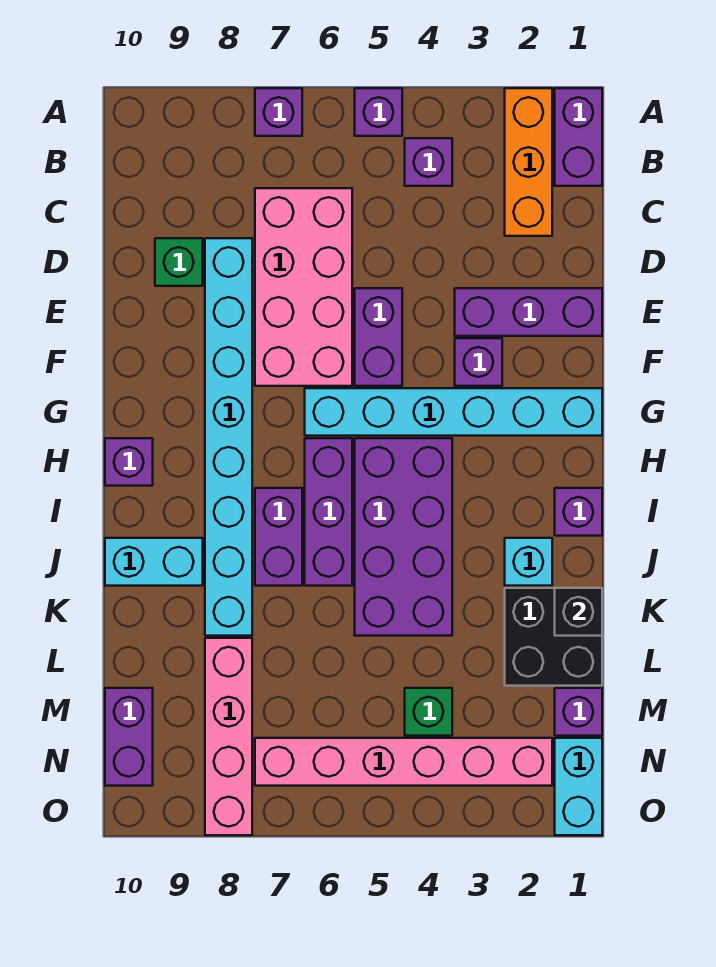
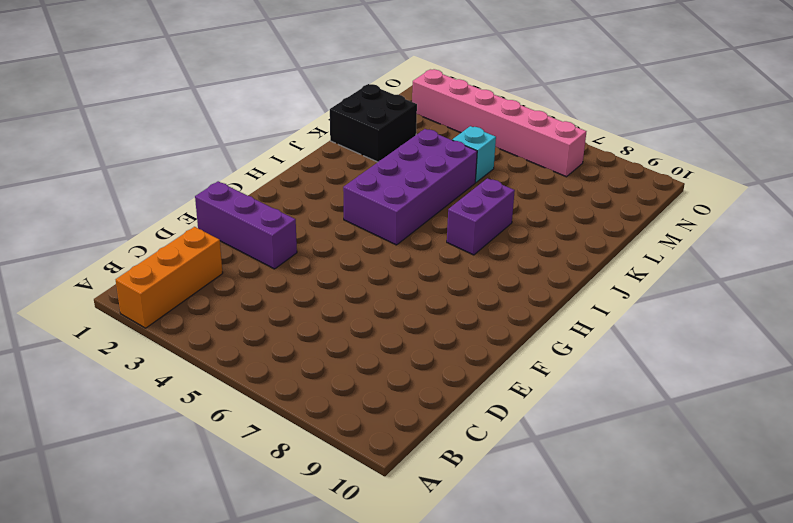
cyan brick L5 level 1 -> cyan brick J2 level 1
none -> purple brick A1:B1 level 1
none -> purple brick A5 level 1
none -> purple brick A7 level 1

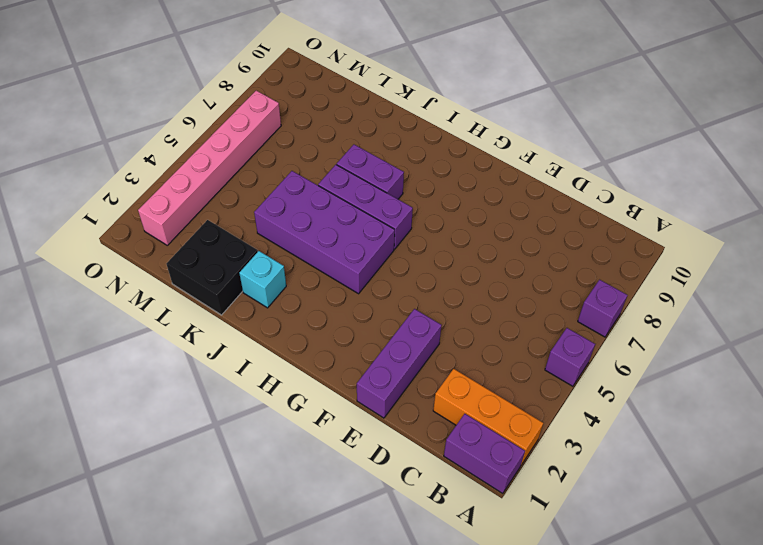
none -> purple brick B4 level 1
none -> pink brick C6:F7 level 1
none -> cyan brick D8:K8 level 1

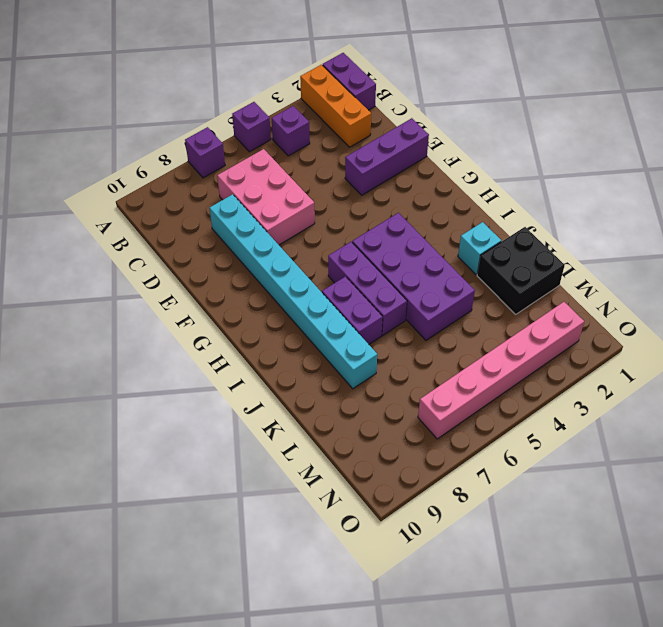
pink brick C6:E7 level 1 -> pink brick C6:F7 level 1
none -> green brick D9 level 1
none -> purple brick E5:F5 level 1
none -> purple brick F3 level 1

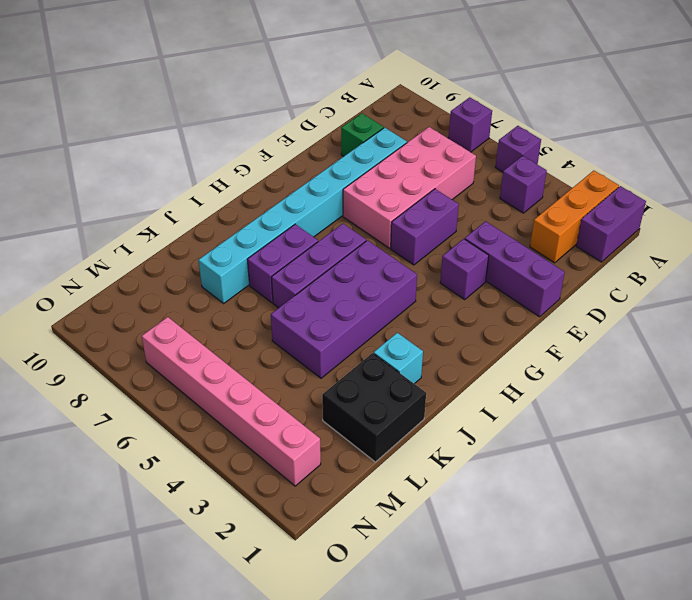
none -> cyan brick G1:G6 level 1
none -> purple brick H10 level 1
none -> purple brick I1 level 1

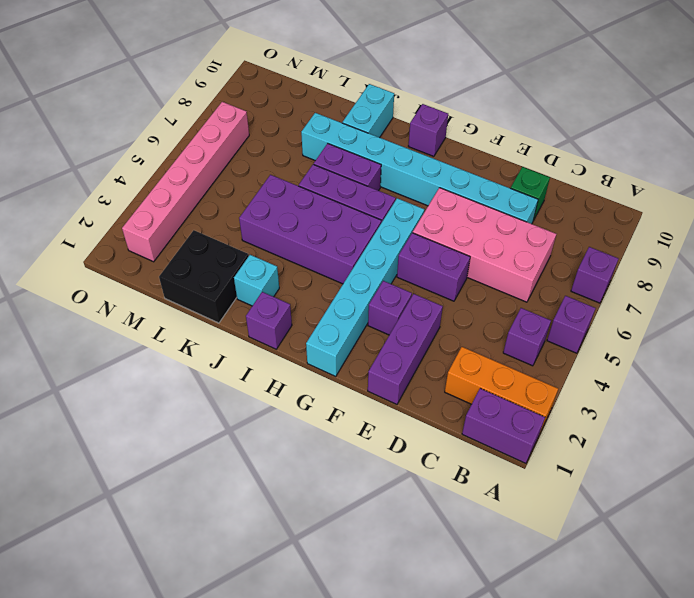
none -> pink brick L8:O8 level 1
none -> purple brick M1 level 1
none -> green brick M4 level 1

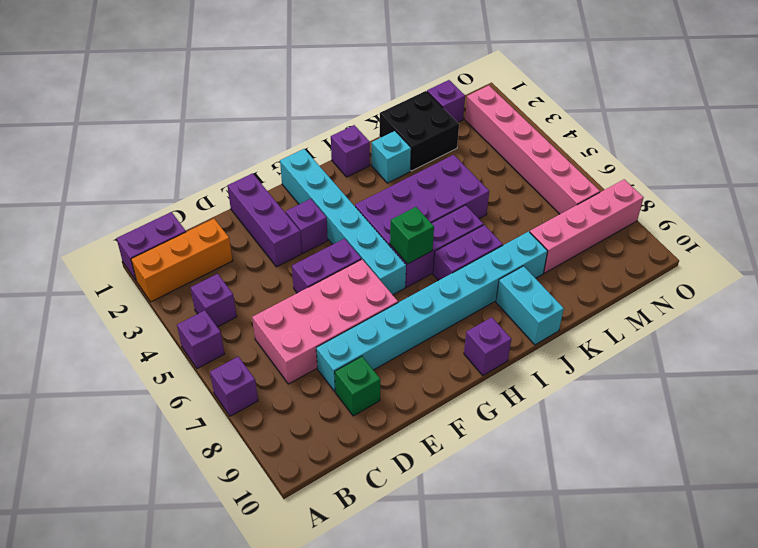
green brick H6 level 2 -> green brick M4 level 1
none -> purple brick M10:N10 level 1
none -> cyan brick N1:O1 level 1
none -> black brick K1 level 2

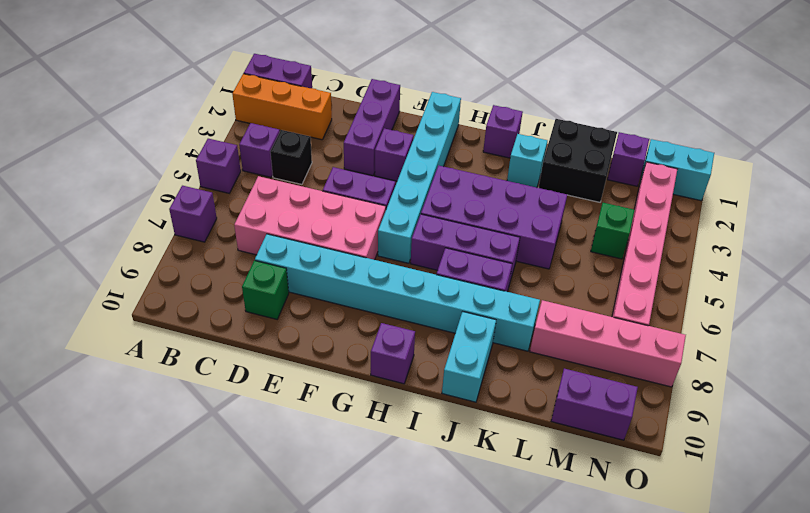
black brick C4 level 1 -> black brick K1 level 2

